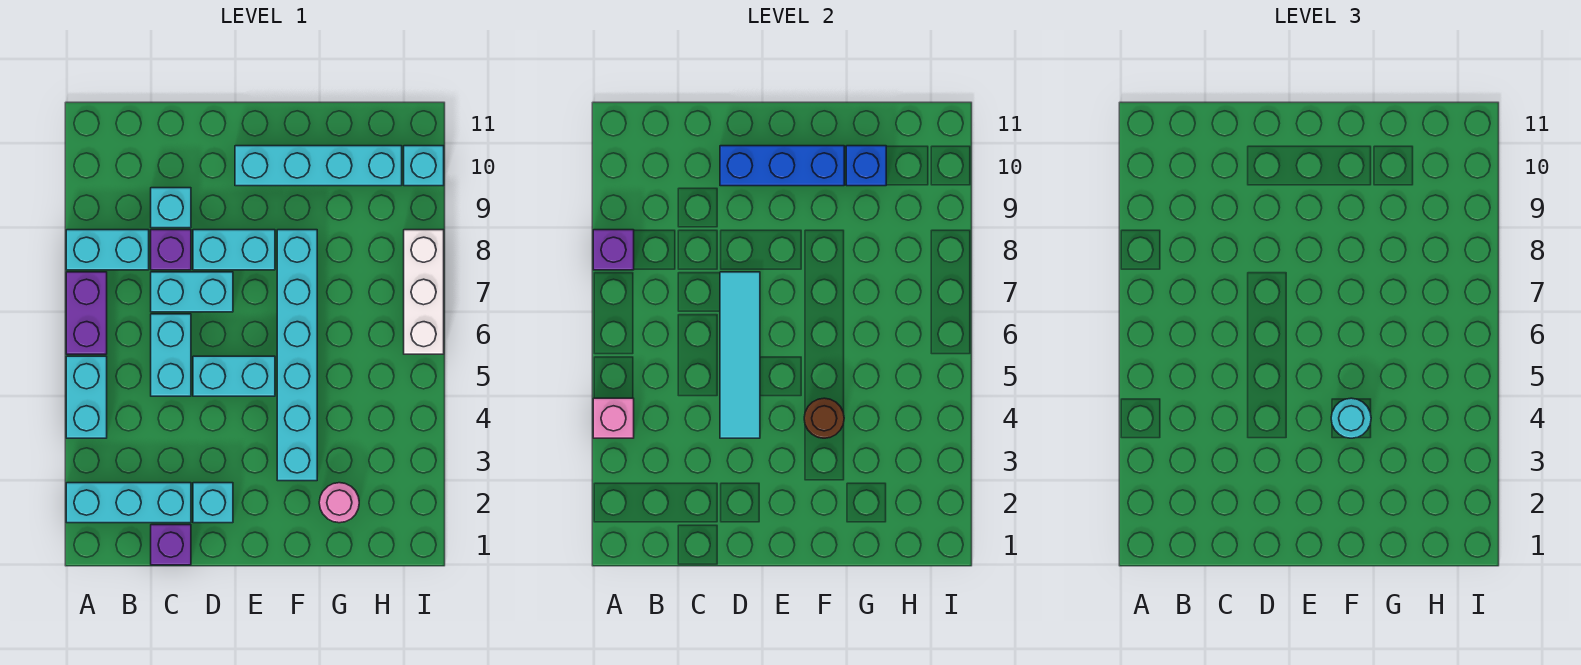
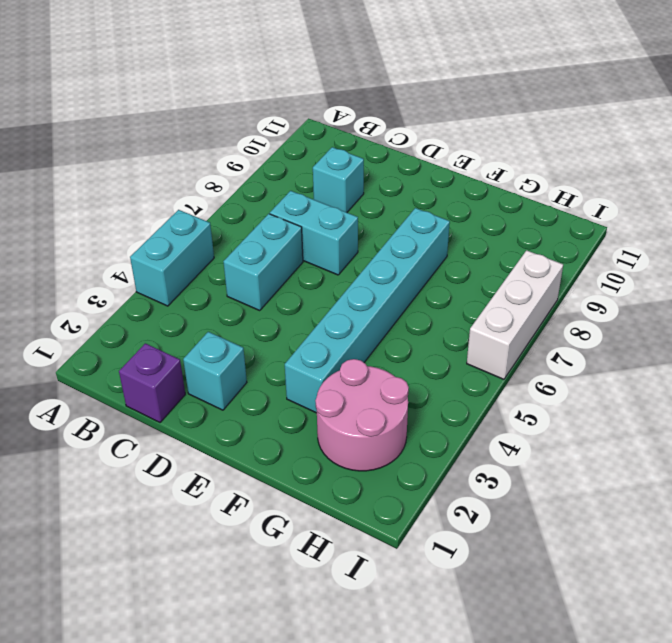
pink round brick G2:H3 level 1 -> pink round brick G2 level 1
none -> cyan brick A2:C2 level 1
none -> purple brick A6:A7 level 1
none -> cyan brick A8:B8 level 1

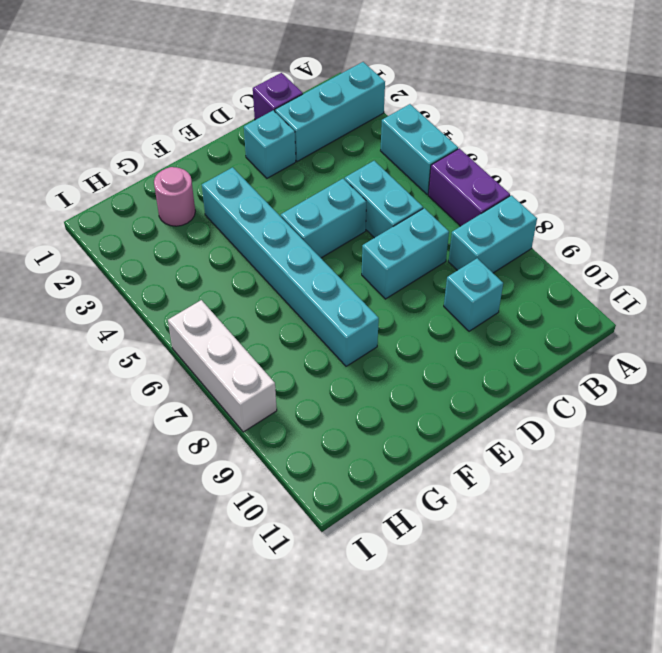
none -> purple brick C8 level 1
none -> cyan brick D8:E8 level 1
none -> cyan brick E10:H10 level 1

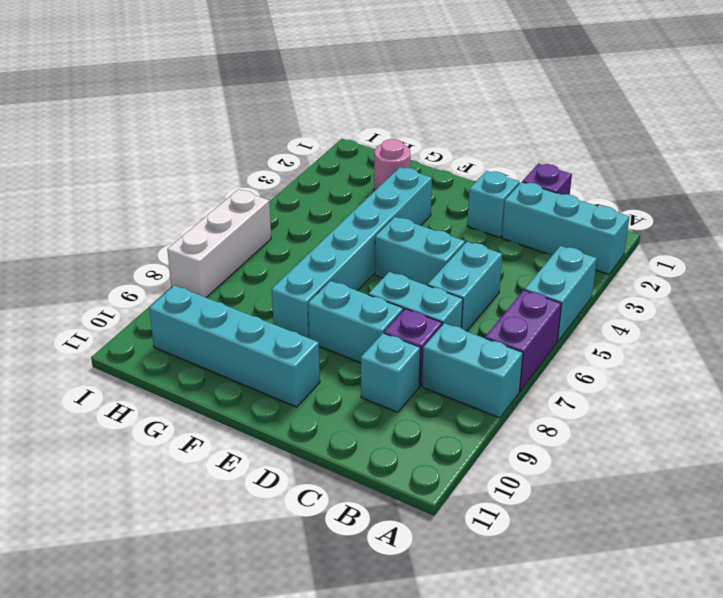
none -> cyan brick I10 level 1
none -> pink brick A4 level 2
none -> purple brick A8 level 2

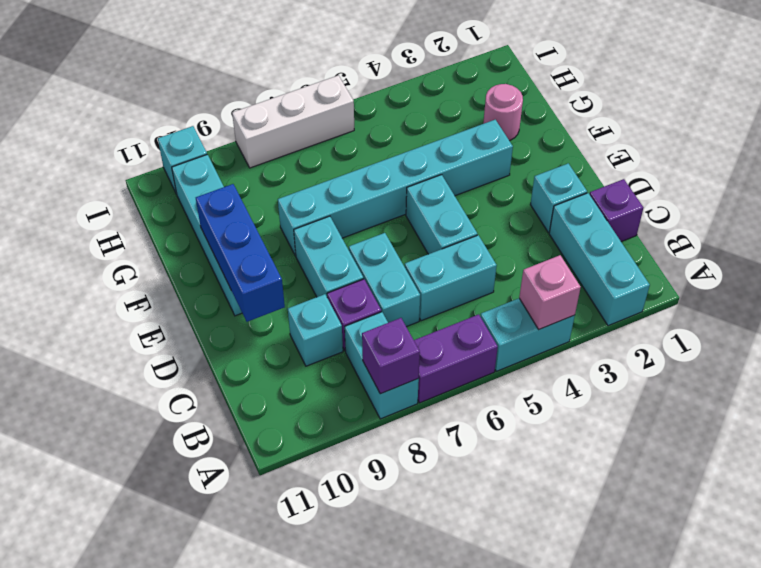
none -> cyan tile D4:D7 level 2
none -> brown round brick F4 level 2
none -> blue brick G10 level 2

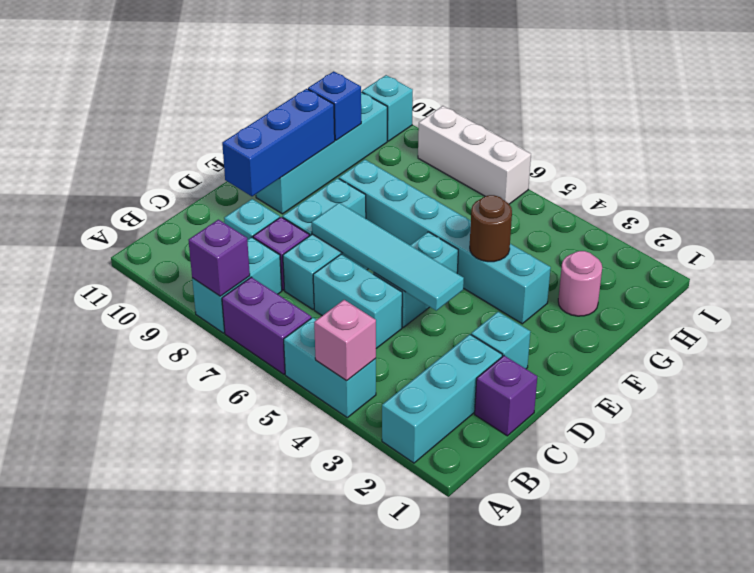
none -> cyan round brick F4 level 3

